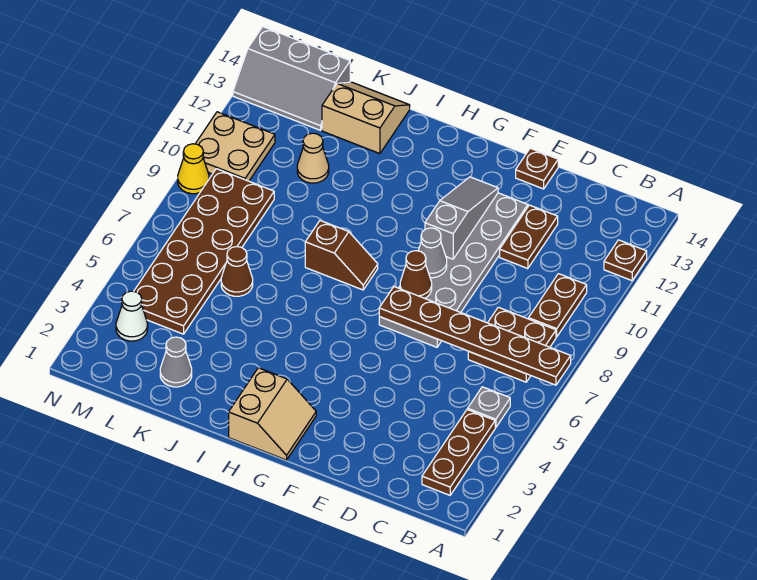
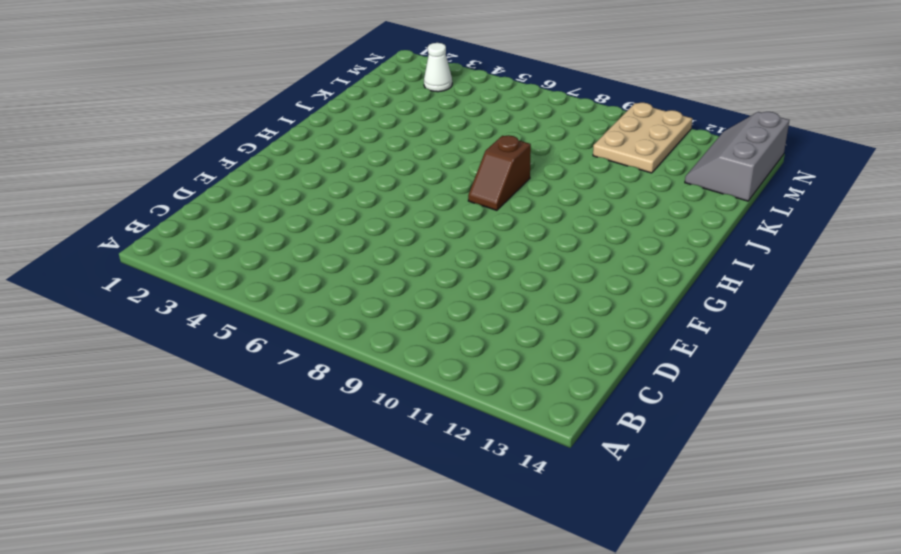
tan plate L10:N11 level 1 -> tan plate M10:N11 level 1
none -> brown plate A12 level 1
none -> brown plate B2:B4 level 1
none -> grey plate B5 level 1

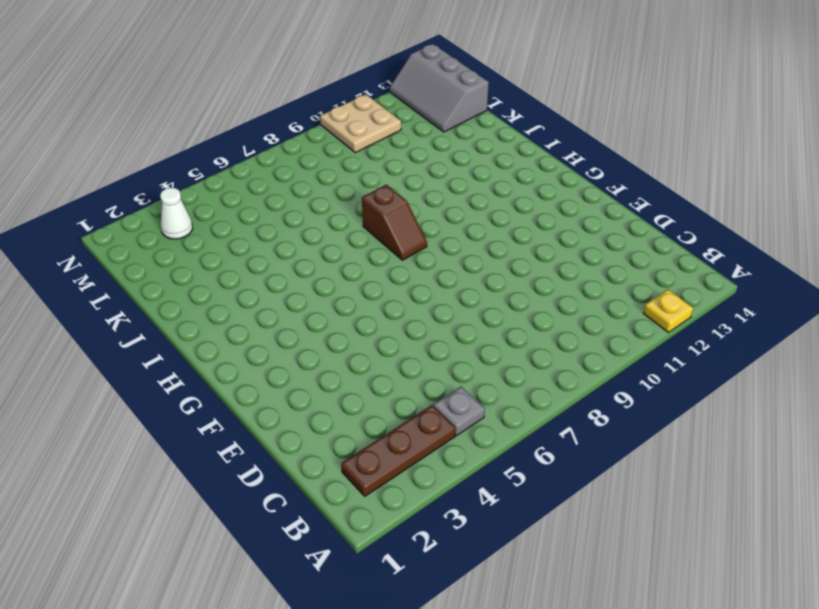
yellow plate A12 level 1 -> brown plate A12 level 1
none -> brown plate B7:C8 level 1
none -> brown plate B9:B10 level 1
none -> brown plate D11:D12 level 1

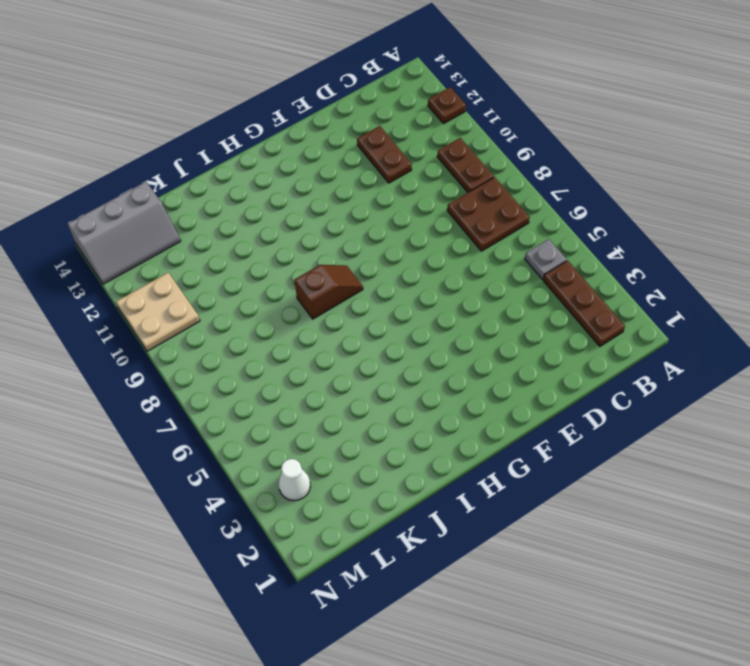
none -> grey plate E7:F12 level 1
none -> brown plate E14 level 1
none -> tan slope G1:H2 level 1 top H

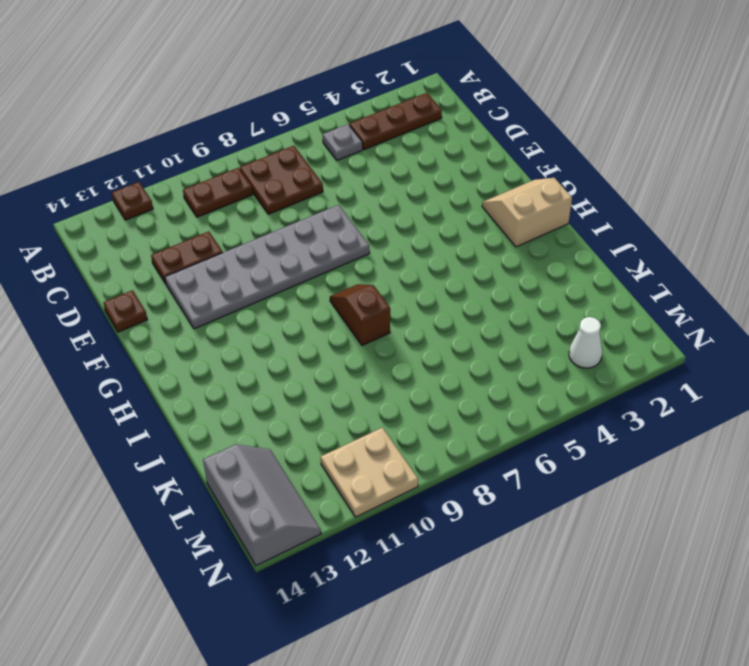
none -> tan slope J13:K14 level 1 top 13
none -> grey cone K2 level 1
none -> brown cone K6 level 1

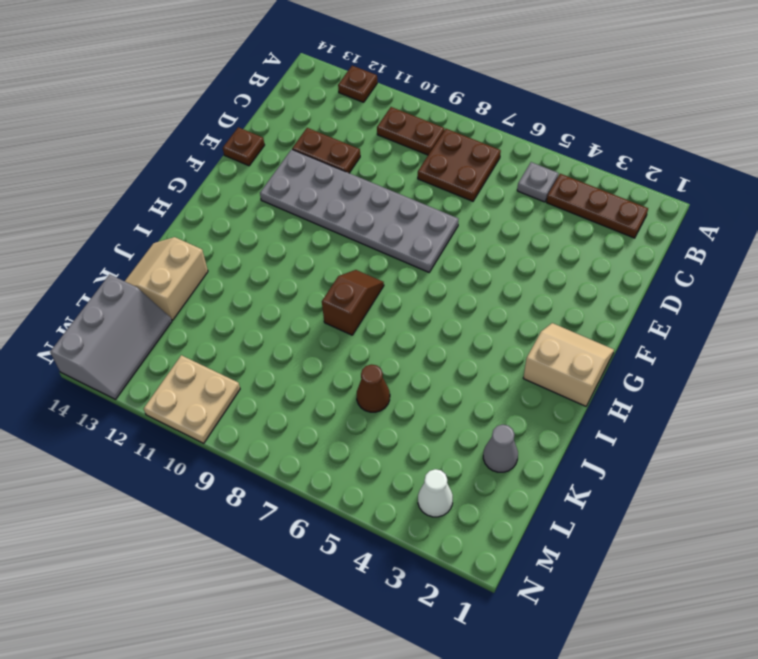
none -> tan cone K11 level 1
none -> brown plate L4:M9 level 1
none -> yellow cone N9 level 1

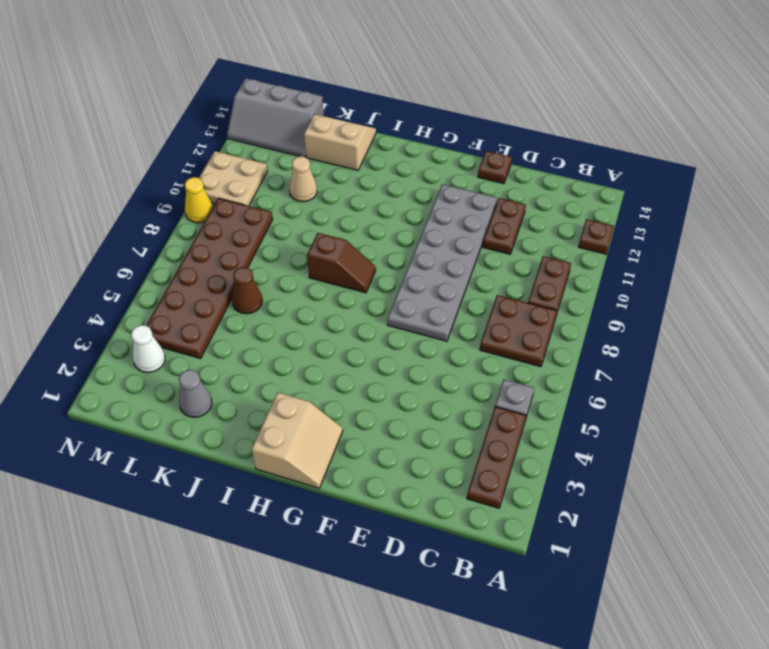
none -> brown plate A7:F7 level 2
none -> brown cone F8 level 2
none -> grey cone F9 level 2

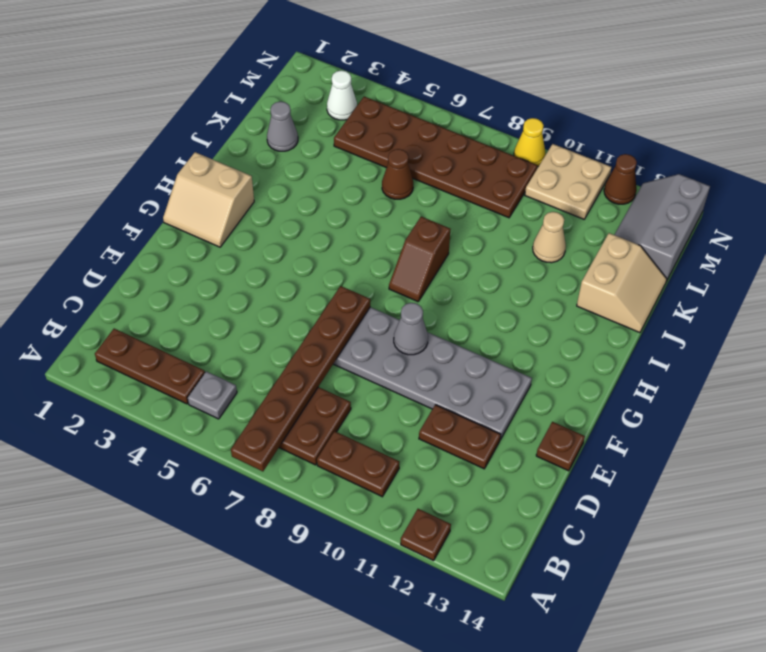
brown cone N12 level 1 -> brown cone F8 level 2
none -> grey slope F10:F12 level 2 top 10

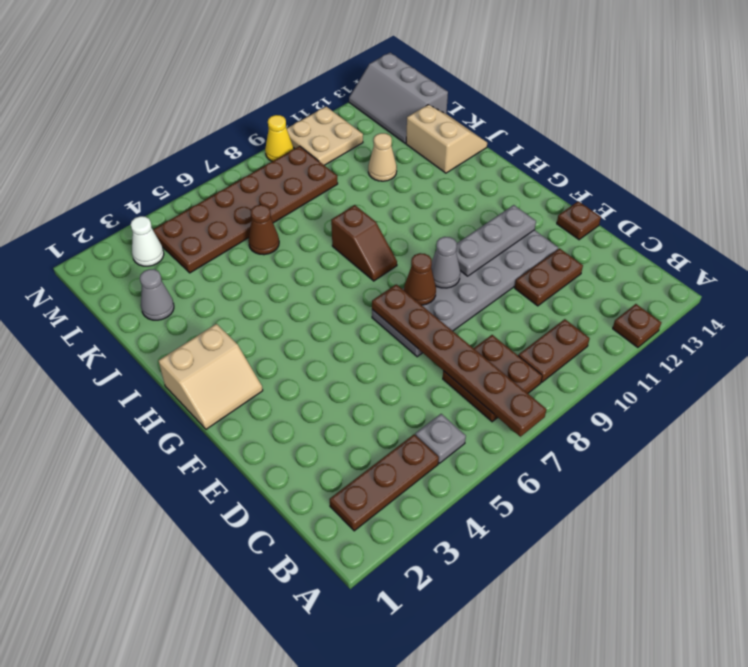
grey plate F10:F12 level 2 -> grey slope F10:F12 level 2 top 10

